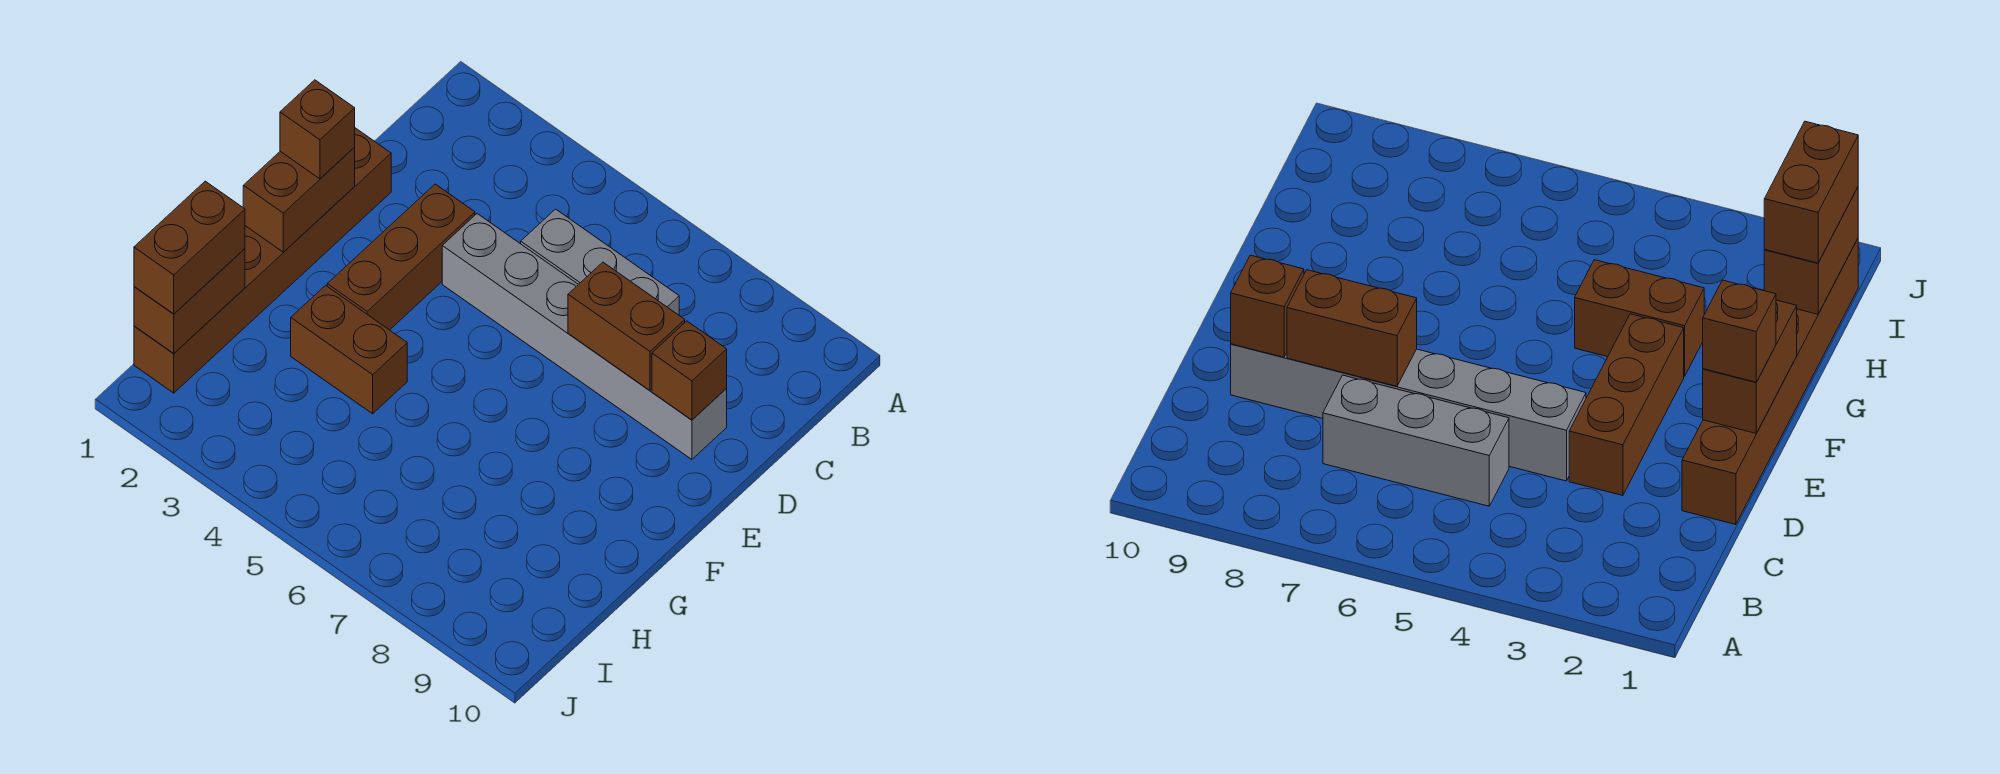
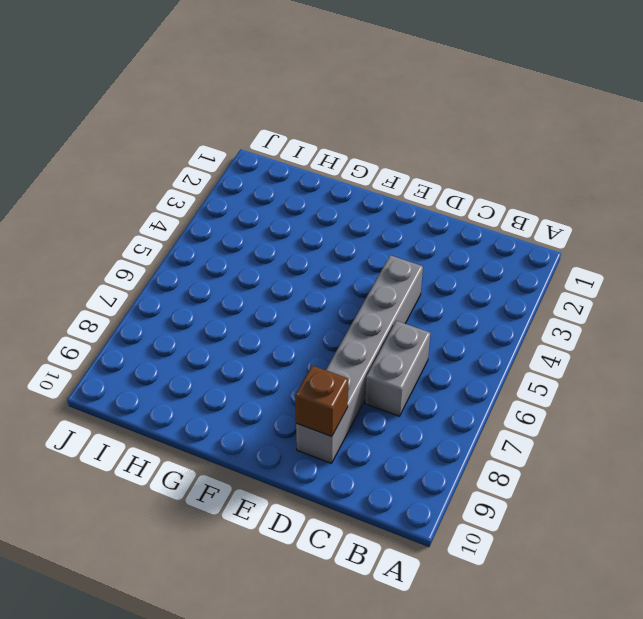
grey brick C6:C7 level 1 -> grey brick C5:C7 level 1
none -> brown brick D1:I1 level 1
none -> brown brick D3:F3 level 1

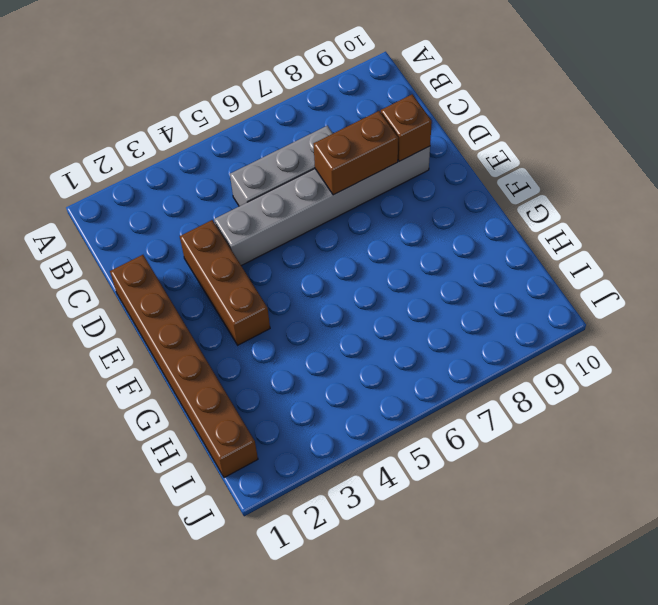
none -> brown brick G3:G4 level 1
none -> brown brick E1:F1 level 2

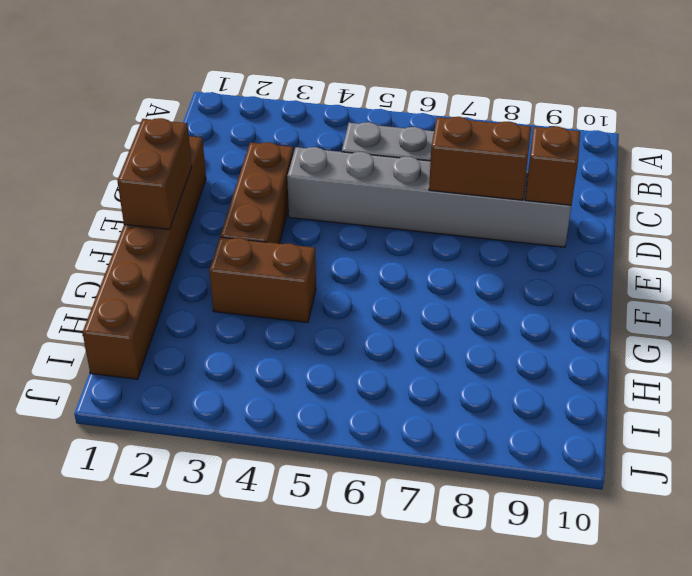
none -> brown brick H1:I1 level 2
none -> brown brick E1 level 3

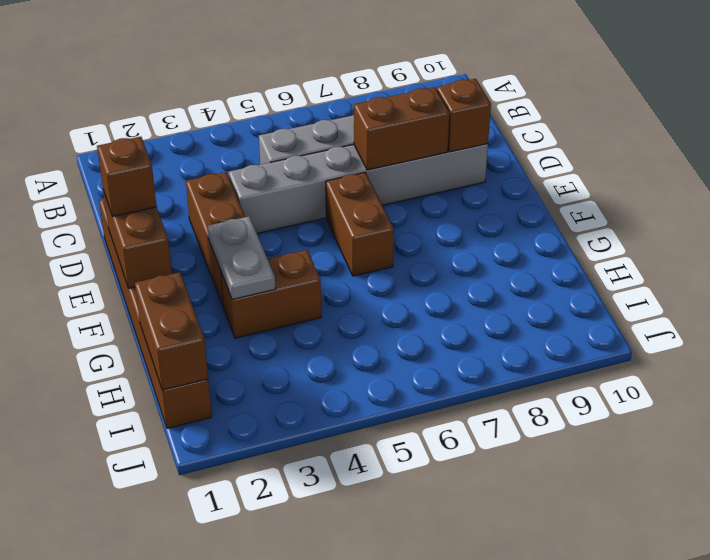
brown brick E6:F6 level 1 -> brown brick H1:I1 level 3
grey plate F3:G3 level 2 -> none

